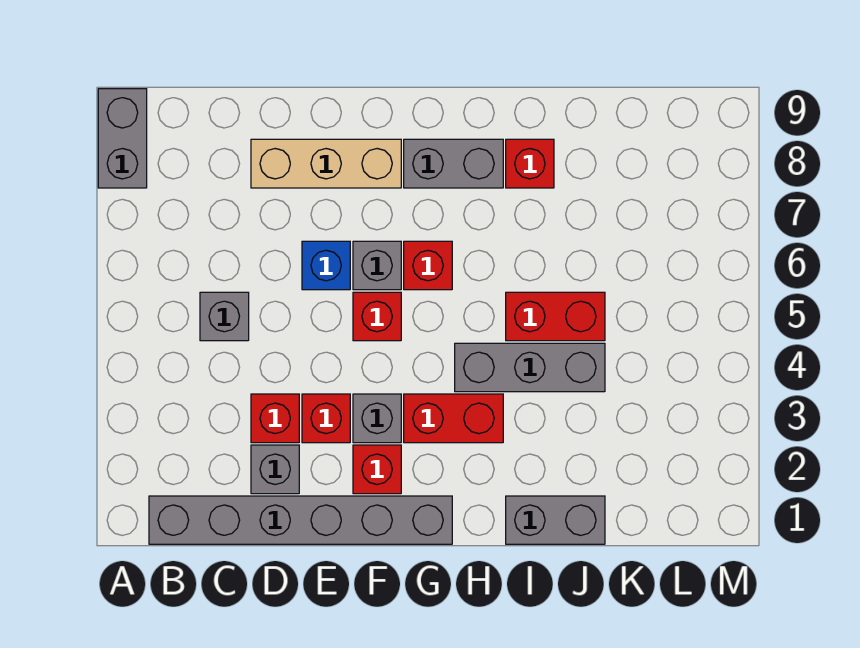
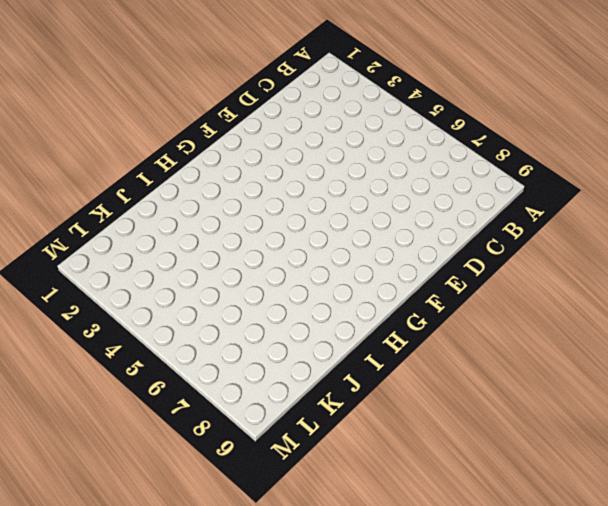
none -> grey brick A8:A9 level 1
none -> grey brick B1:G1 level 1
none -> grey brick C5 level 1

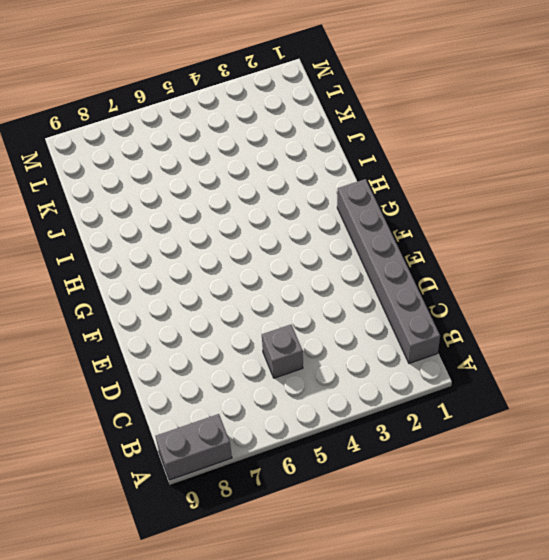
none -> grey brick D2 level 1
none -> red brick D3 level 1
none -> tan brick D8:F8 level 1

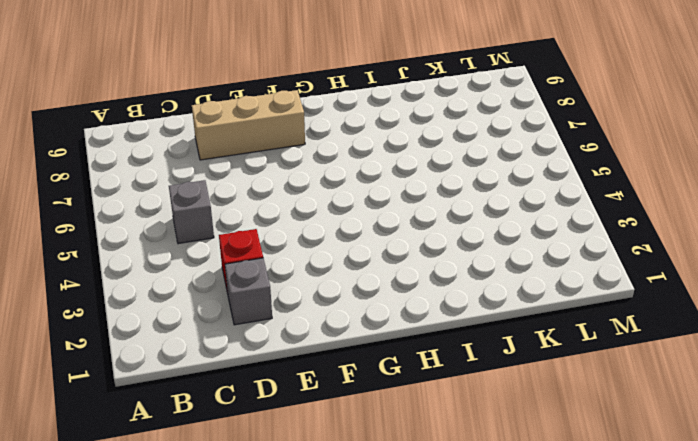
none -> grey brick A8:A9 level 1
none -> grey brick B1:G1 level 1
none -> red brick E3 level 1

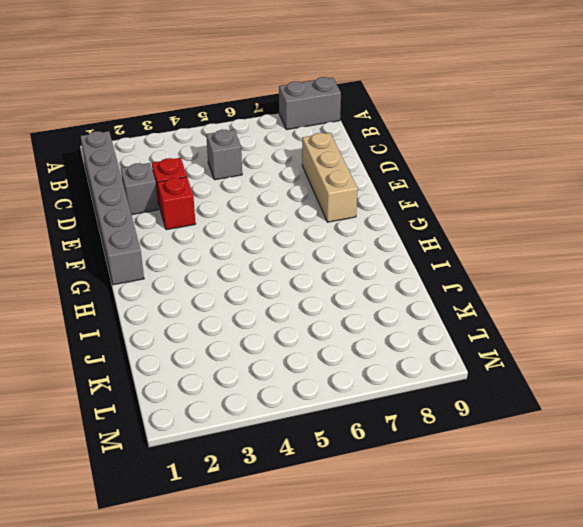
none -> blue brick E6 level 1
none -> red brick F2 level 1
none -> grey brick F3 level 1

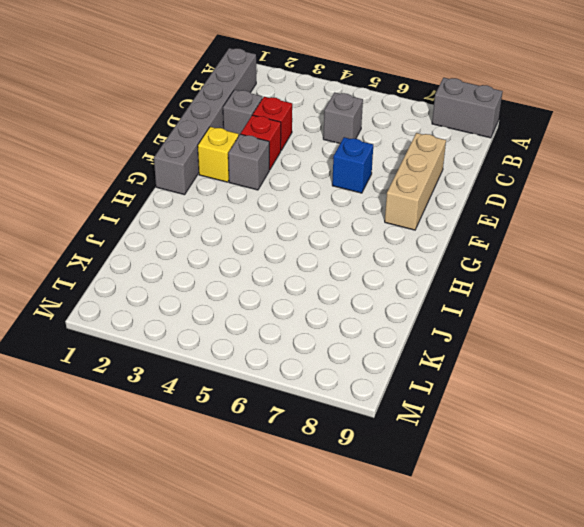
yellow brick F2 level 1 -> red brick F2 level 1
none -> red brick F5 level 1
none -> grey brick F6 level 1
none -> red brick G3:H3 level 1

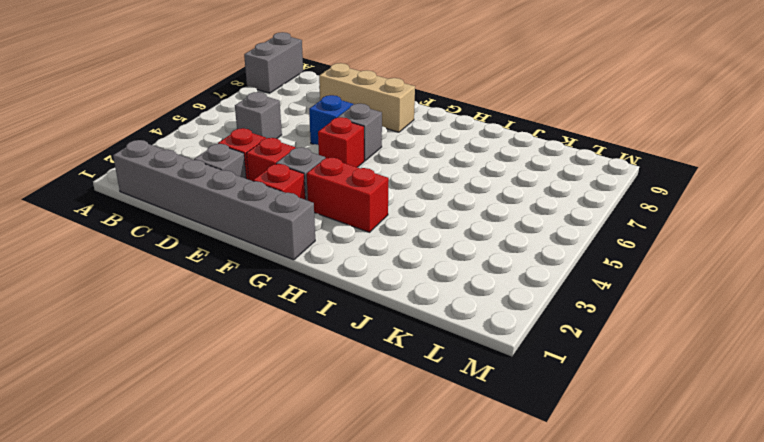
none -> red brick G6 level 1
none -> grey brick G8:H8 level 1
none -> grey brick H4:J4 level 1

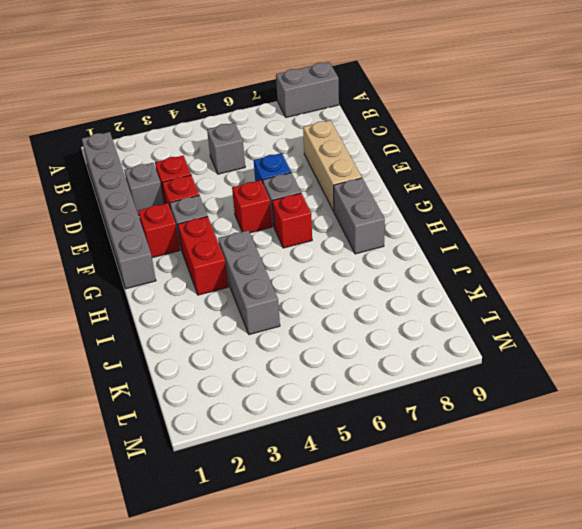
none -> grey brick I1:J1 level 1
none -> red brick I5:J5 level 1
none -> red brick I8 level 1

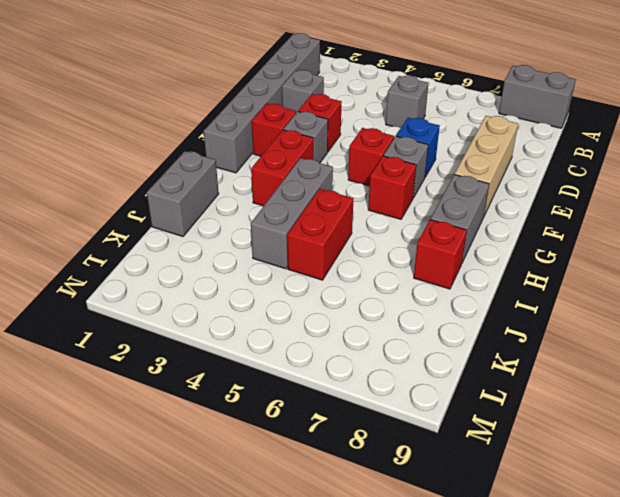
none -> red brick D3 level 1

